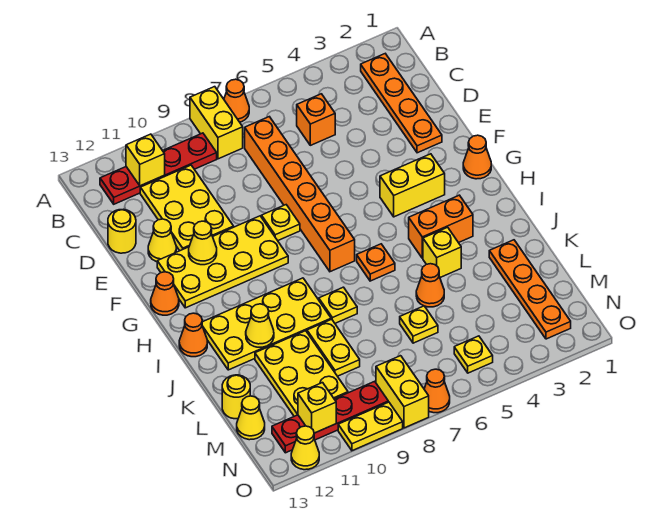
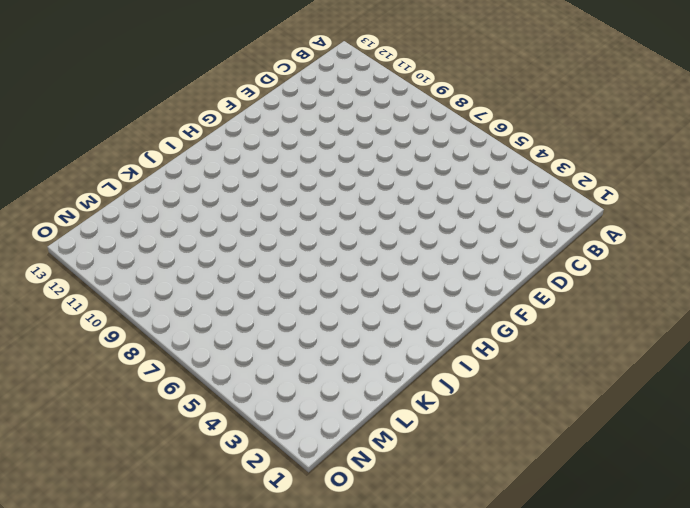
none -> orange cone A7 level 1
none -> yellow brick A8:B8 level 1
none -> orange plate B2:E2 level 1
none -> red plate B9:B12 level 1

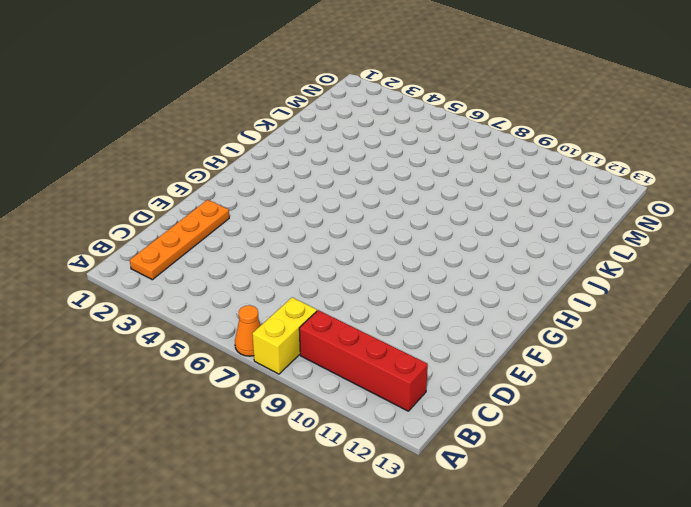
red brick B9:B12 level 1 -> red plate B9:B12 level 1
none -> orange brick C5 level 1
none -> orange brick C7:H7 level 1
none -> yellow plate C10:E11 level 1
none -> yellow round brick D13 level 1

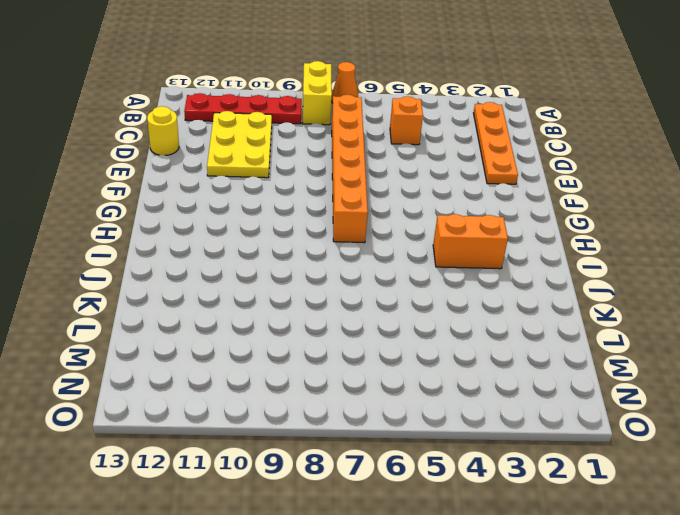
none -> yellow cone E12 level 1
none -> yellow plate F8 level 1
none -> yellow plate F9:G12 level 1
none -> orange cone G1 level 1

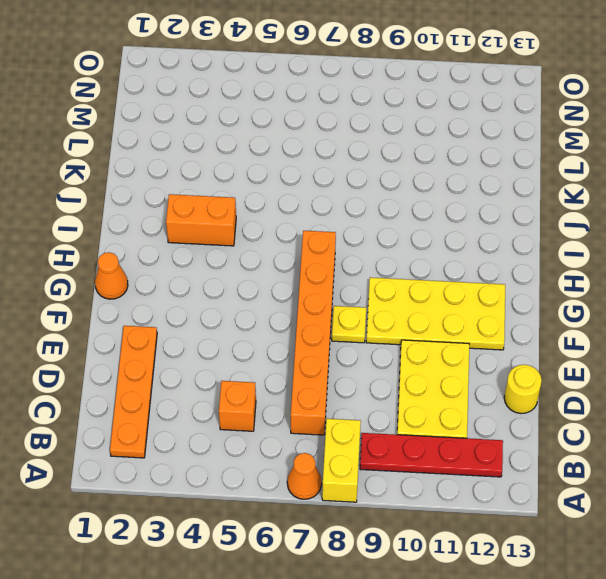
none -> yellow cone E12 level 1
none -> yellow brick G3:G4 level 1
none -> orange cone G13 level 1
none -> orange plate I6 level 1

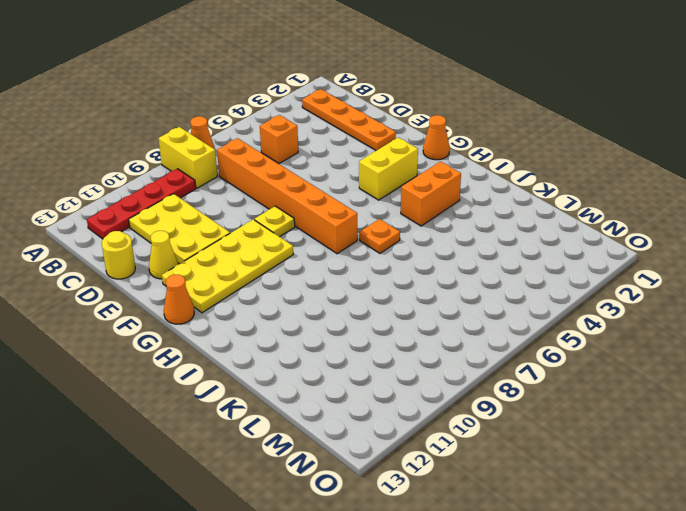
none -> yellow plate I9:J12 level 1
none -> orange cone I13 level 1
none -> yellow brick J4 level 1
none -> yellow plate J8 level 1

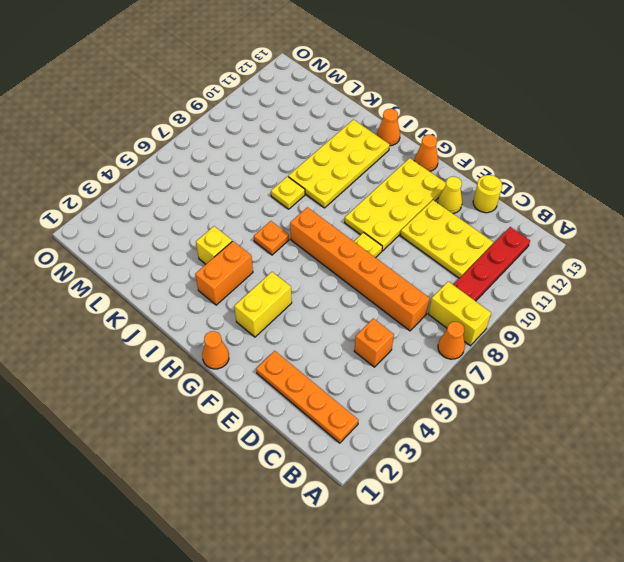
none -> orange plate K2:N2 level 1
none -> orange cone K5 level 1
none -> yellow plate K9:L9 level 1
none -> yellow plate K10:M11 level 1

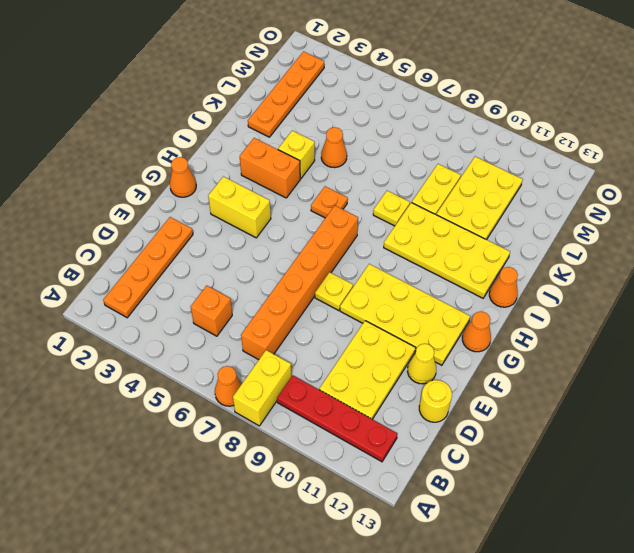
none -> yellow plate L6 level 1
none -> yellow round brick L13 level 1
none -> yellow cone M13 level 1
none -> yellow plate N5 level 1

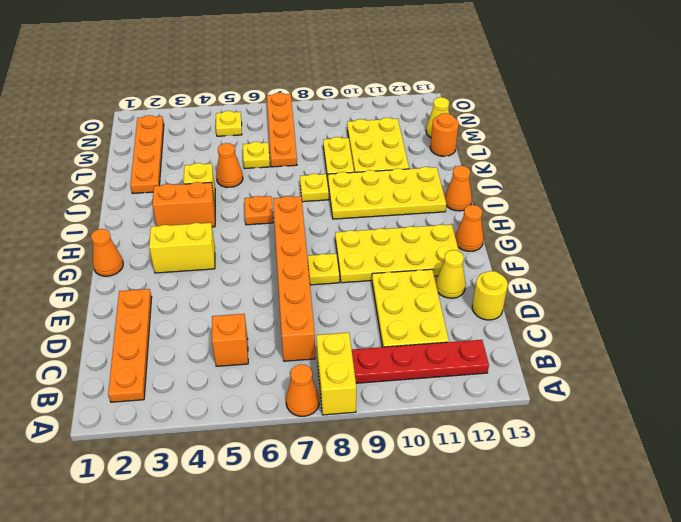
orange plate L7:O7 level 1 -> orange cone O7 level 1
orange round brick L13 level 1 -> yellow round brick L13 level 1
none -> yellow brick N8:O8 level 1
none -> red plate N9:N12 level 1
none -> yellow plate O9:O10 level 1
none -> yellow cone O12 level 1

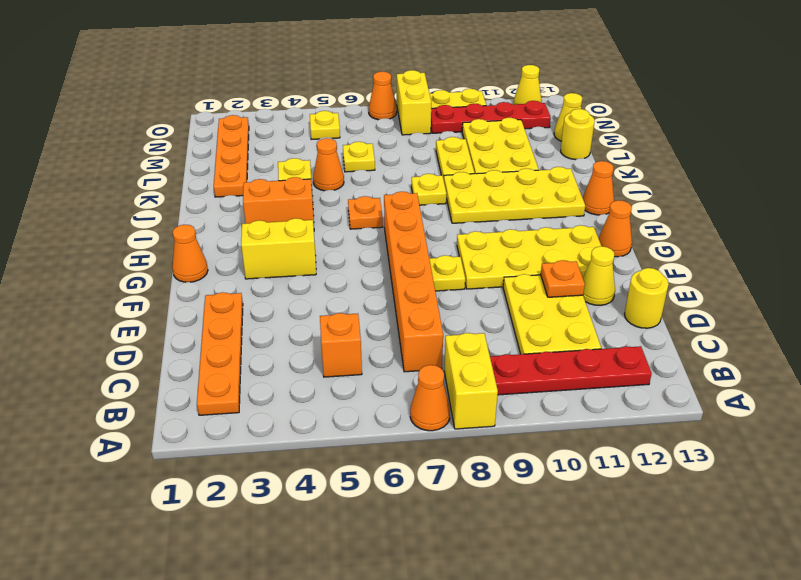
orange plate E11 level 2 -> none
none -> yellow brick B11 level 2
none -> yellow cone F11 level 2
none -> yellow cone J11 level 2
none -> yellow brick N11 level 2

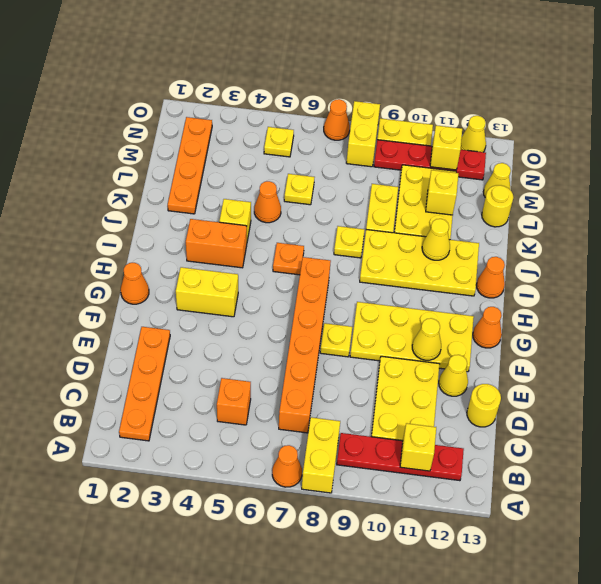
yellow brick L11 level 2 -> none

